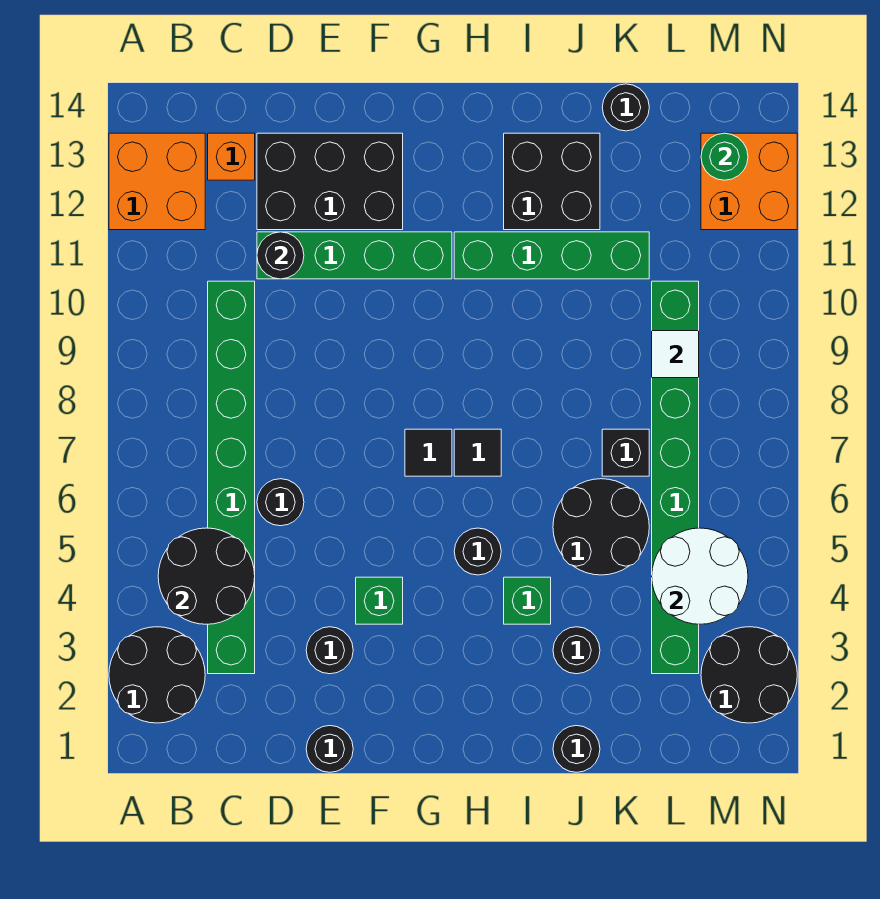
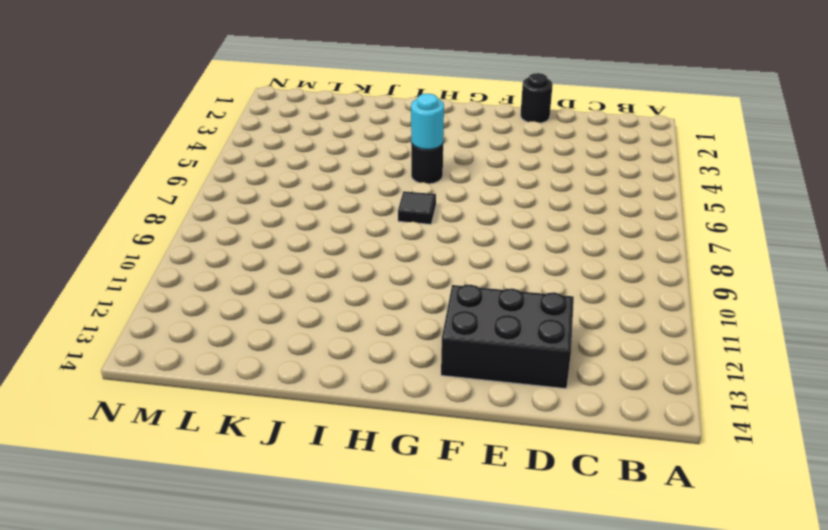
cyan round brick H5 level 2 -> none
none -> black round brick A2:B3 level 1
none -> orange brick A12:B13 level 1
none -> green brick C3:C10 level 1

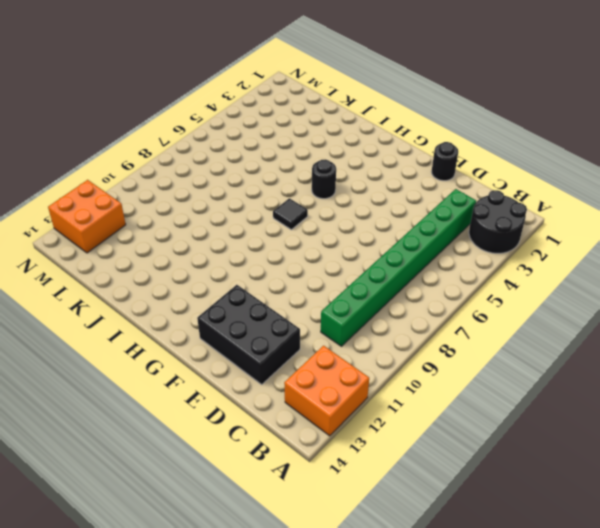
none -> orange brick C13 level 1
none -> black round brick D6 level 1
none -> green brick D11:G11 level 1

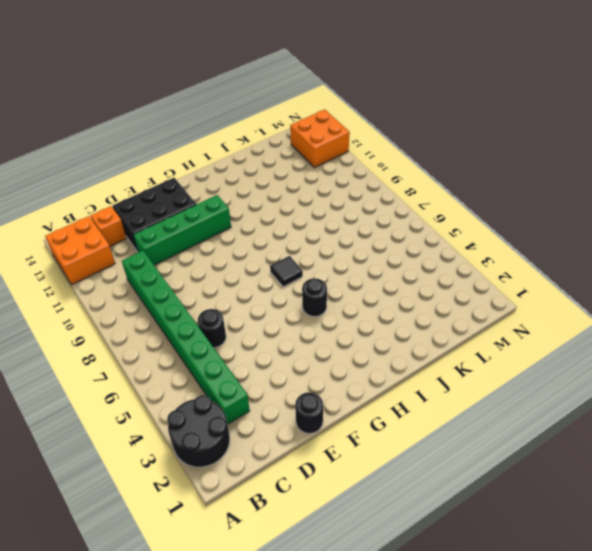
none -> black round brick E3 level 1
none -> green brick F4 level 1
none -> black tile G7 level 1

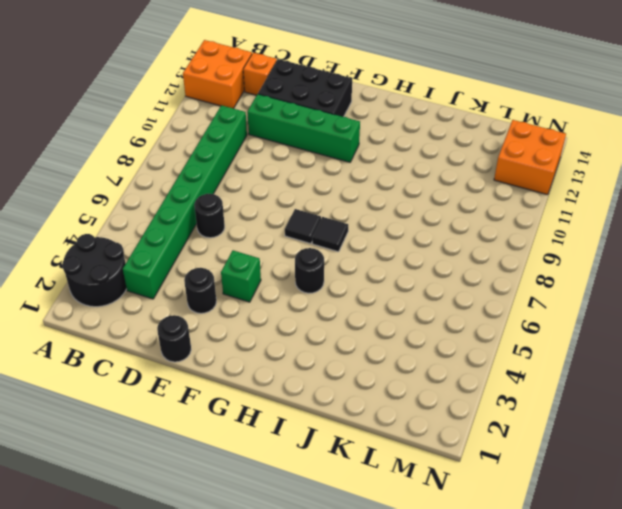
none -> green brick H11:K11 level 1
none -> green brick I4 level 1
none -> black brick I12:J13 level 1

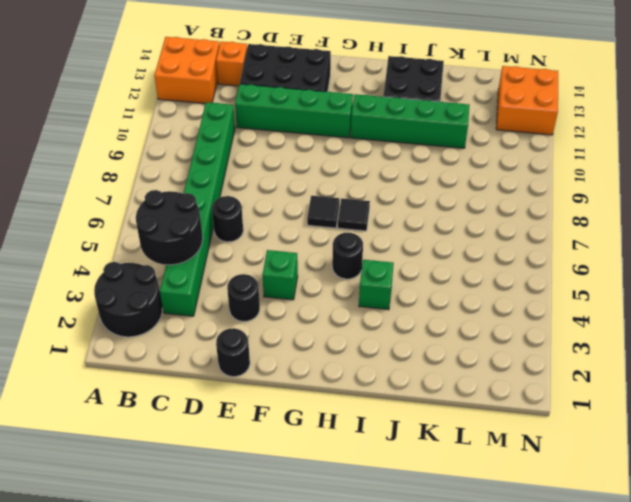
none -> black round brick J1 level 1
none -> black round brick J3 level 1
none -> black round brick J5:K6 level 1

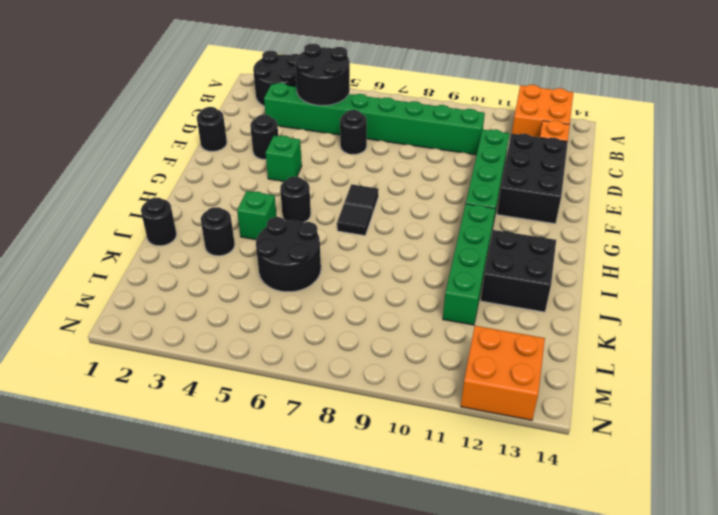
none -> black brick K7 level 1
none -> black round brick K14 level 1
none -> green brick L3:L10 level 1

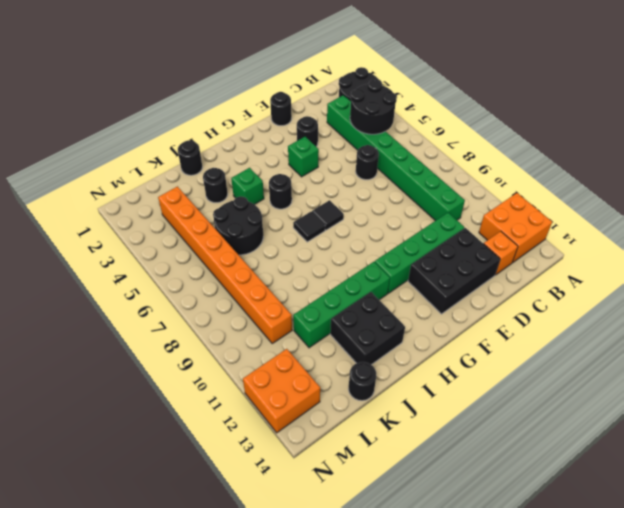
orange brick L3:L10 level 1 -> green brick L3:L10 level 1
none -> black brick K7 level 1
none -> black round brick M2:N3 level 1
none -> black round brick D11 level 2

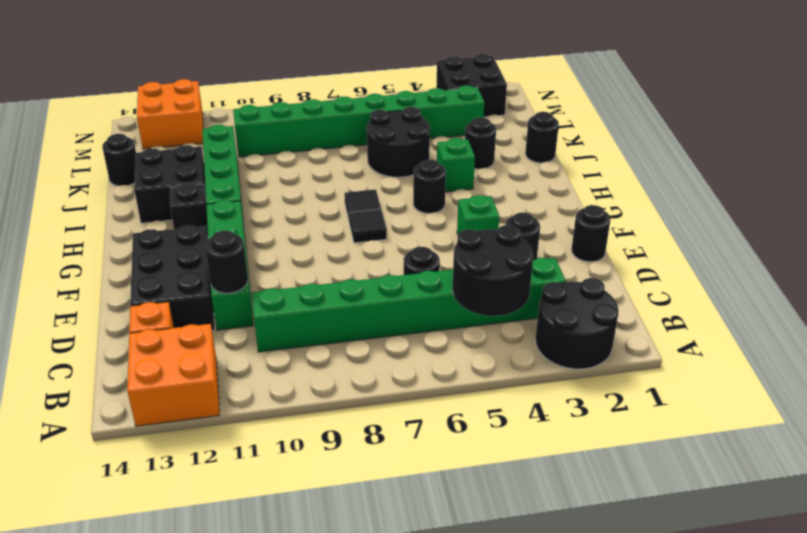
black brick H12 level 1 -> black brick K7 level 1
black brick M2:N3 level 1 -> black round brick M2:N3 level 1
none -> white round brick L4:M5 level 2
none -> white tile L9 level 2
none -> green round brick M13 level 2

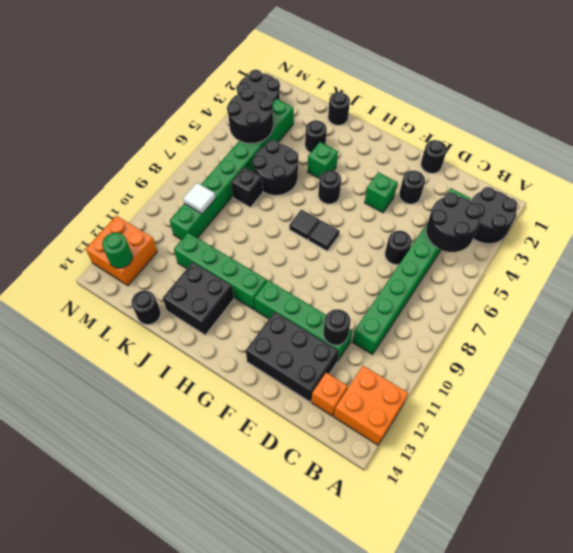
black round brick L4:M5 level 2 -> white round brick L4:M5 level 2

